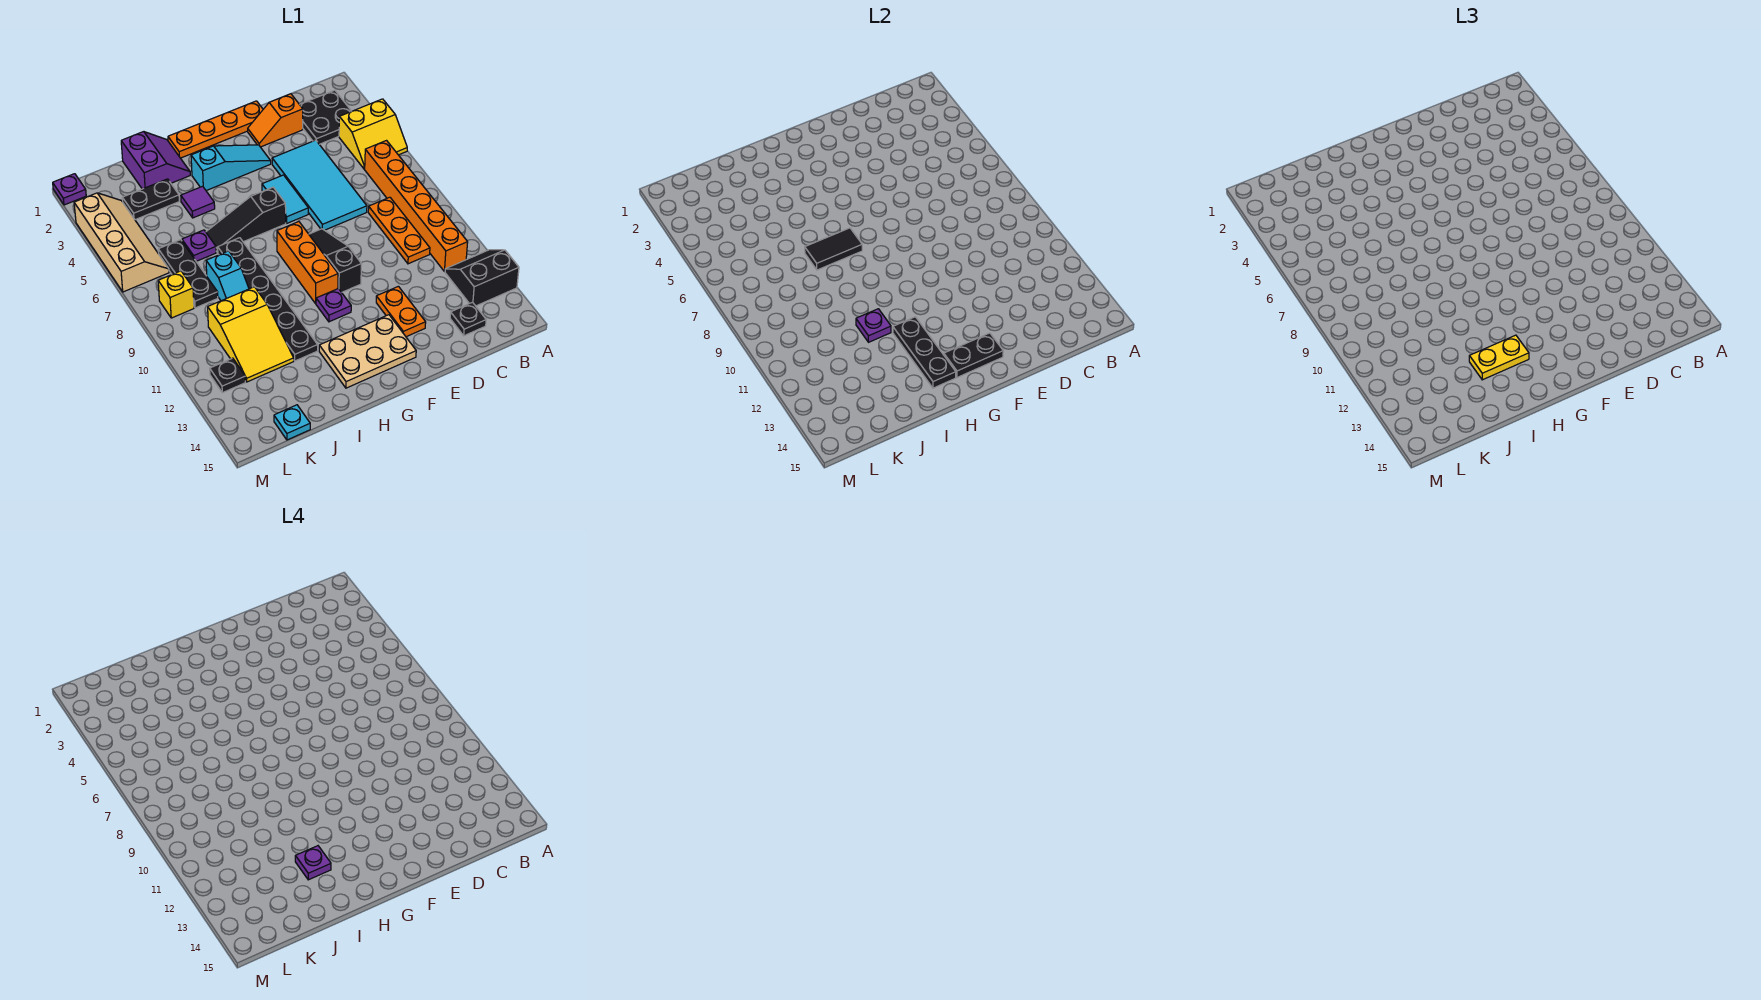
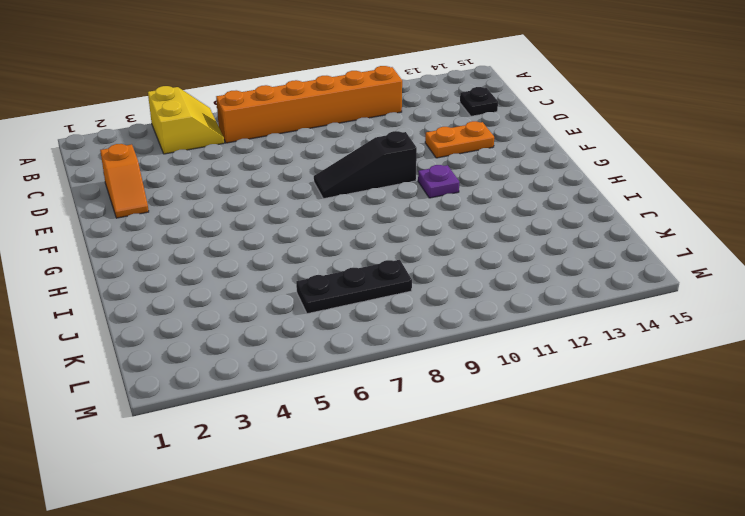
none -> black slope A12:B13 level 1 top 13
none -> black plate B2:C3 level 1
none -> orange plate C8:C10 level 1
none -> cyan tile D4:E7 level 1

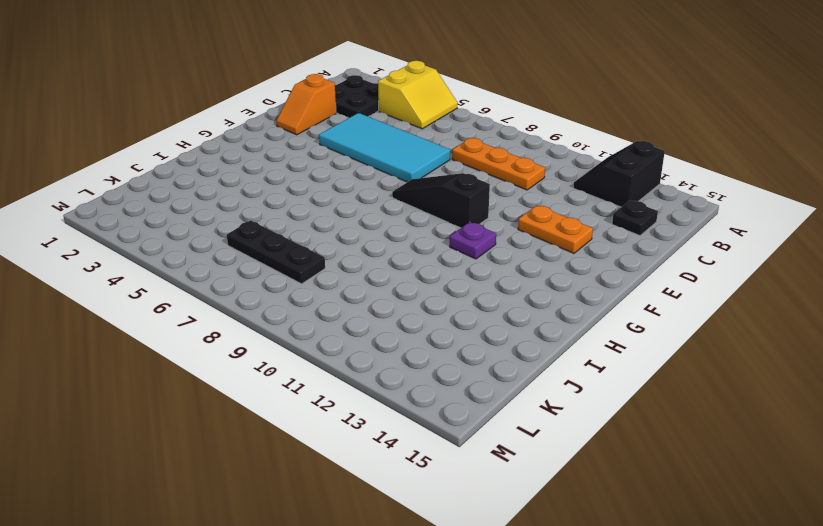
none -> orange brick B6:B11 level 1
none -> orange plate E1:H1 level 1
none -> cyan slope F3:H3 level 1 top H
none -> cyan tile F5:F6 level 1

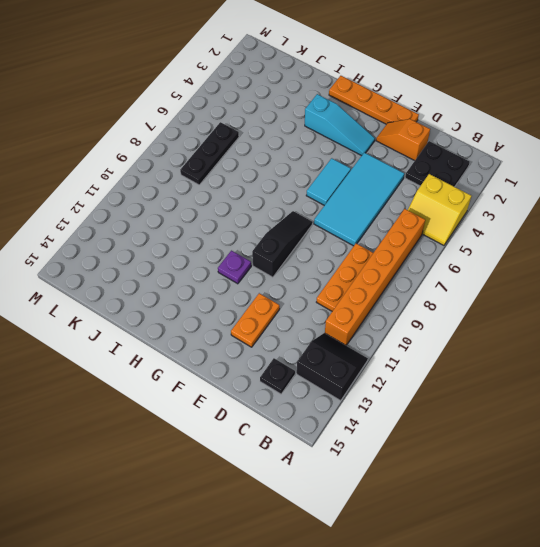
none -> tan plate F13:H14 level 1
none -> black slope G6:I6 level 1 top G
none -> orange brick G8:G10 level 1
none -> purple slope I1:J2 level 1 top J

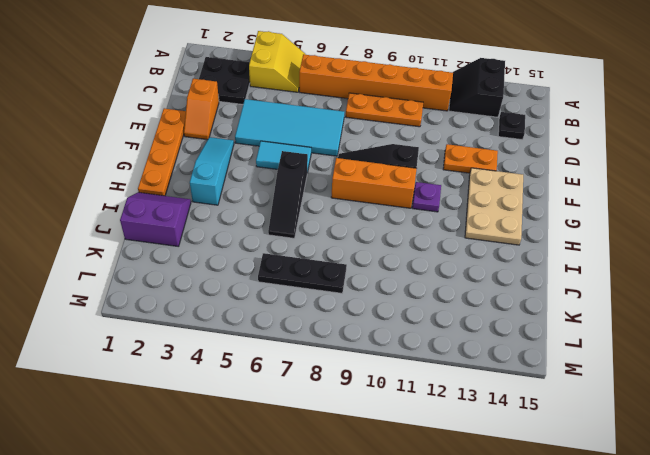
none -> purple tile I4 level 1
none -> black plate I7:I12 level 1
none -> black plate J3:K3 level 1
none -> purple plate J6 level 1

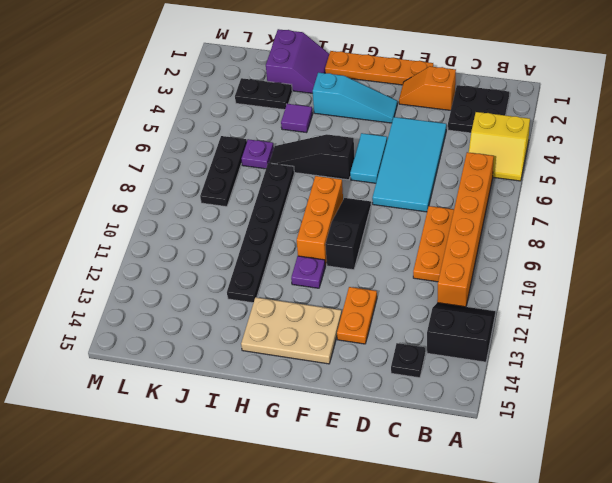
none -> cyan slope J8:J9 level 1 top 8
none -> yellow slope J10:K12 level 1 top 10
none -> cyan plate K15 level 1
none -> tan slope L3:M6 level 1 top M

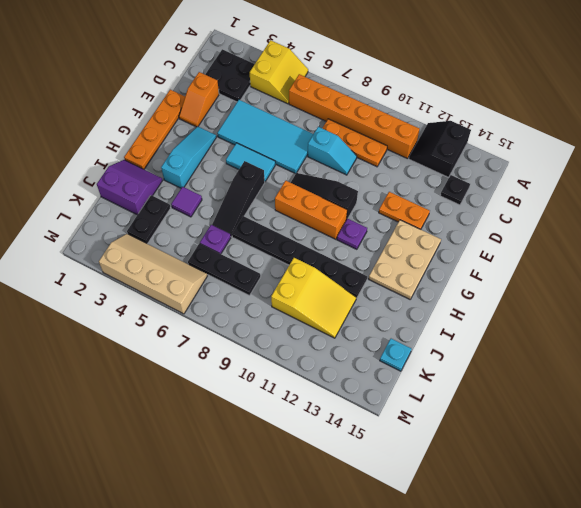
cyan slope D8:D9 level 1 top 8 -> cyan slope J8:J9 level 1 top 8
none -> yellow brick L8 level 1
none -> black plate L12 level 1
none -> purple plate M1 level 1
none -> black plate F14:G14 level 2

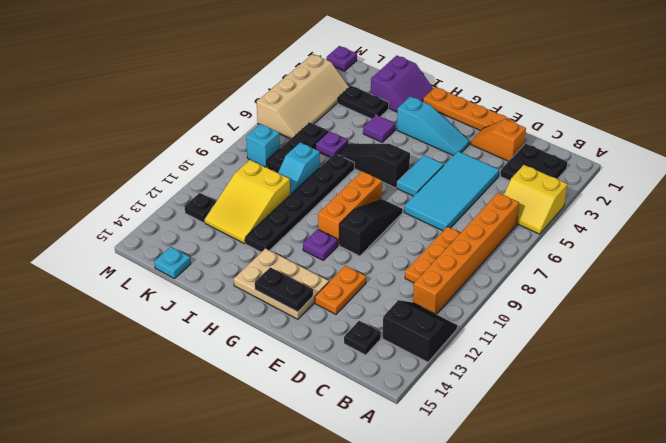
cyan brick L8 level 1 -> yellow brick L8 level 1
none -> black tile H7:I7 level 2
none -> black plate H12:H14 level 2
none -> purple plate I11 level 2
none -> yellow plate H13:I13 level 3

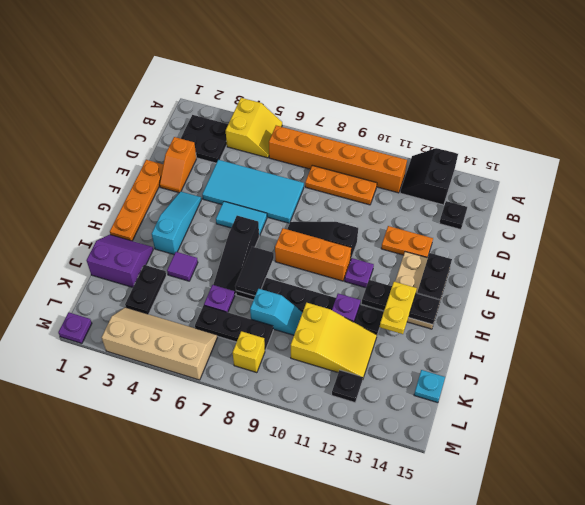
none -> purple plate I13 level 4

